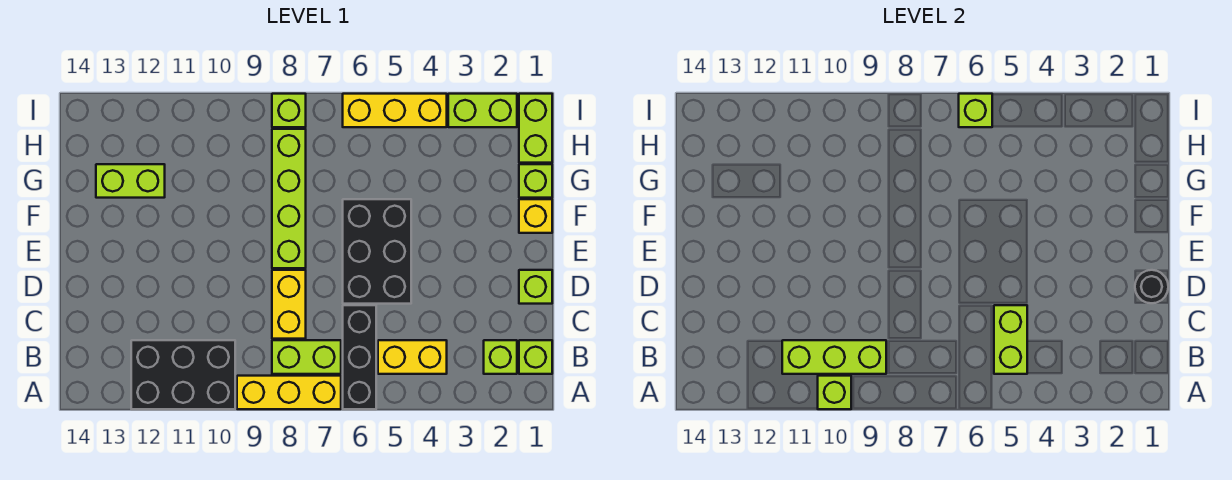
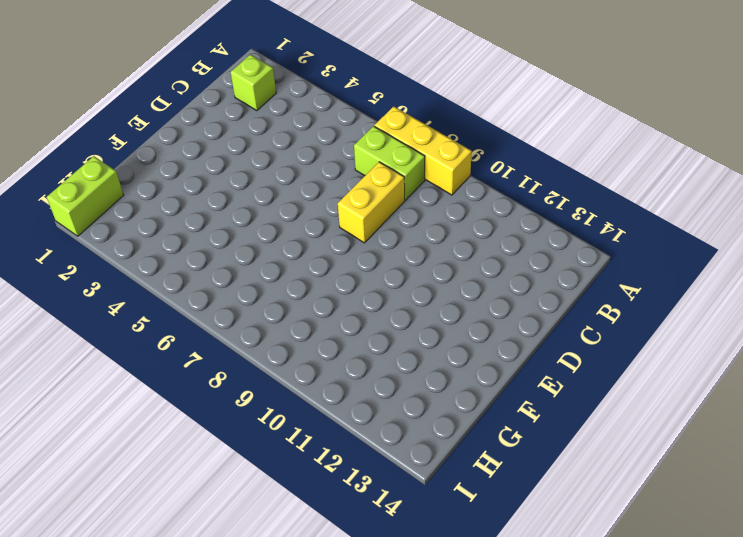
none -> black brick A6:C6 level 1
none -> black brick A10:B12 level 1
none -> lime brick B1 level 1

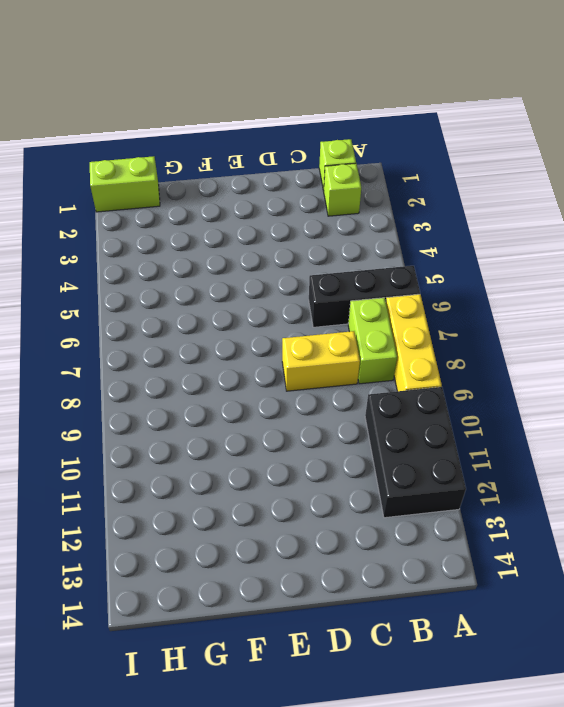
none -> yellow brick B4:B5 level 1
none -> lime brick D1 level 1
none -> black brick D5:F6 level 1

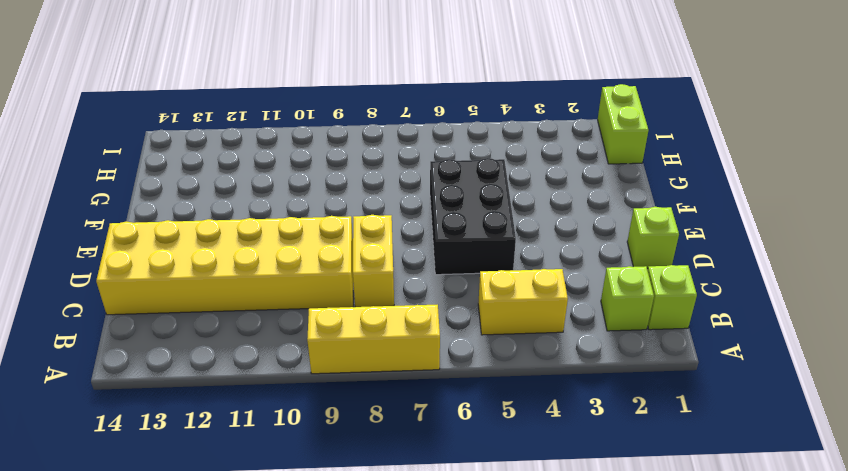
yellow brick C9:D14 level 1 -> none
none -> black brick A6:C6 level 1
none -> black brick A10:B12 level 1
none -> lime brick B7:B8 level 1

